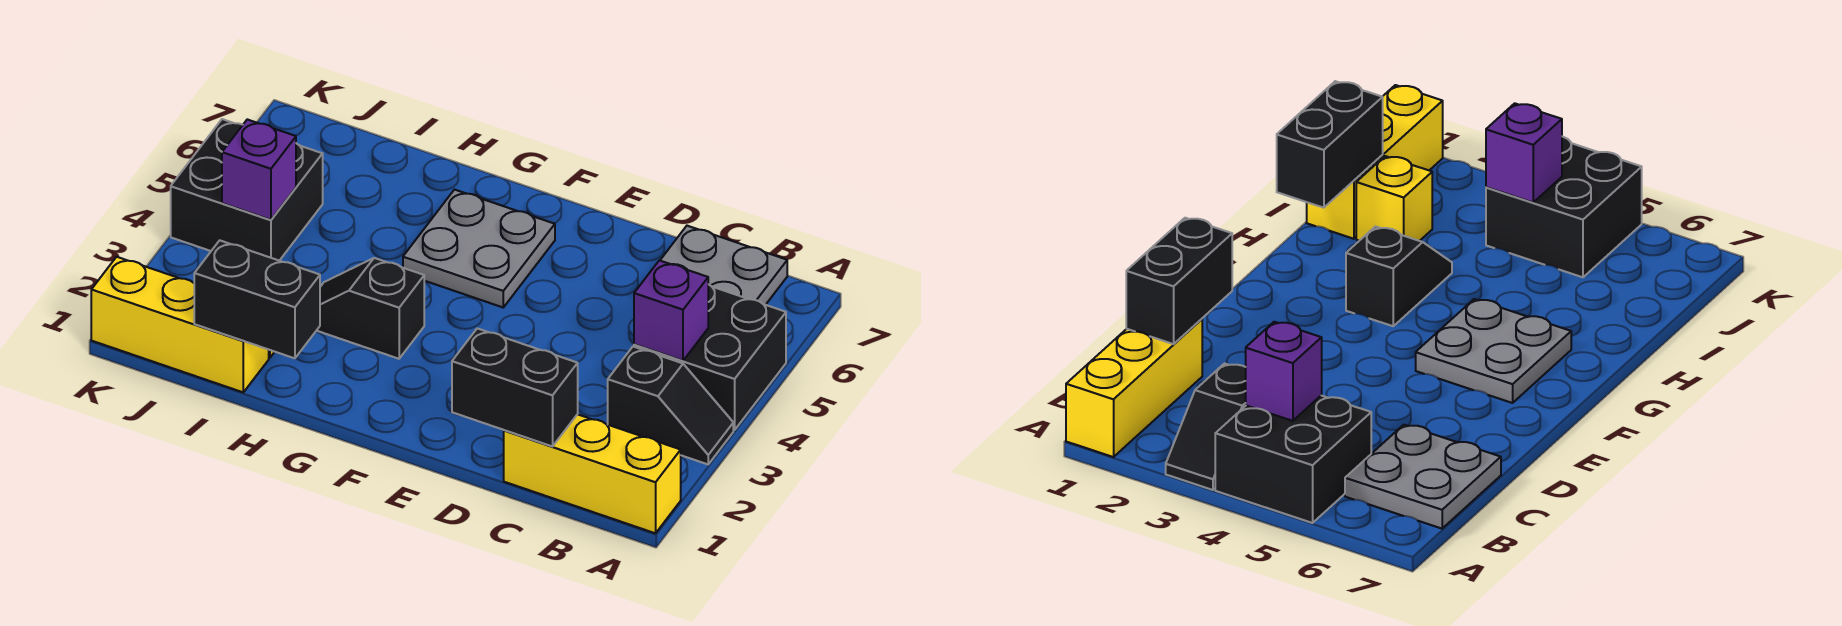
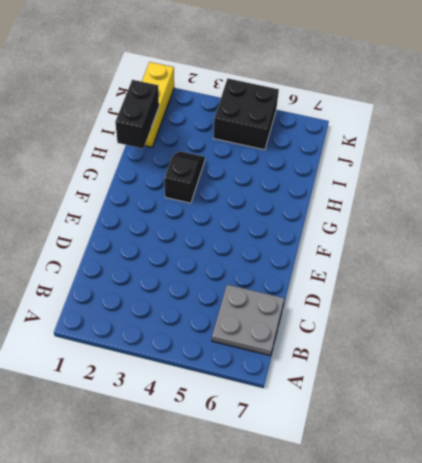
none -> yellow brick A1:C1 level 1
none -> black slope A3:B3 level 1 top B
none -> black brick A4:B5 level 1

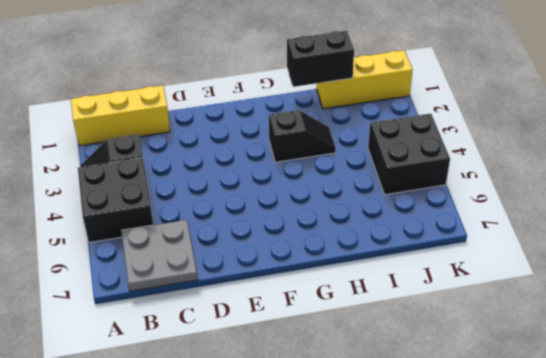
none -> grey plate F5:G6 level 1
none -> yellow brick I2 level 1
none -> purple brick B4 level 2

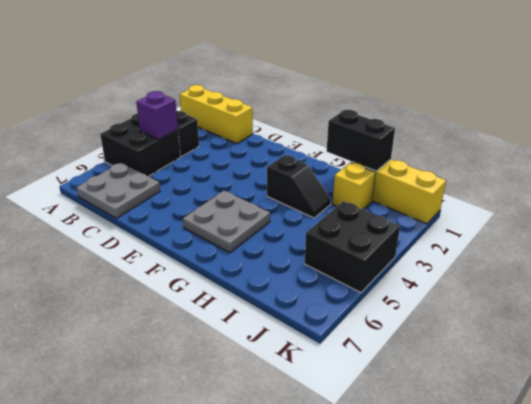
none -> black brick C1:D1 level 2
none -> purple brick J4 level 2

